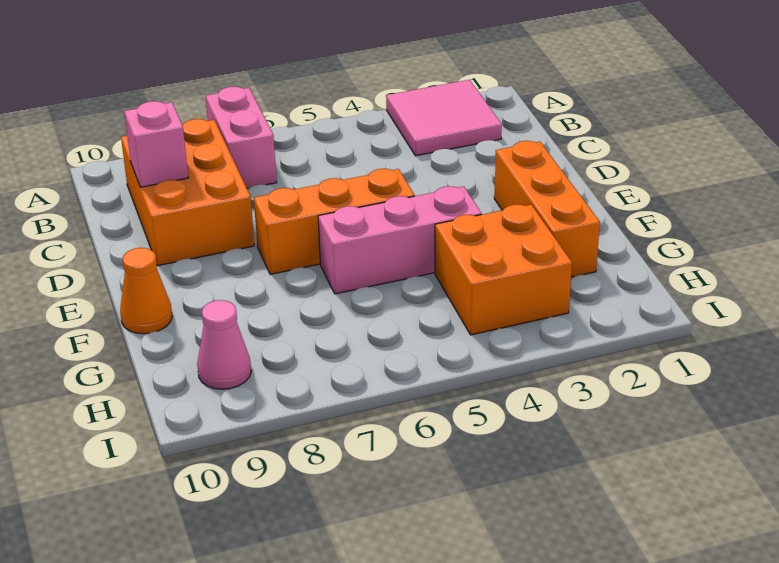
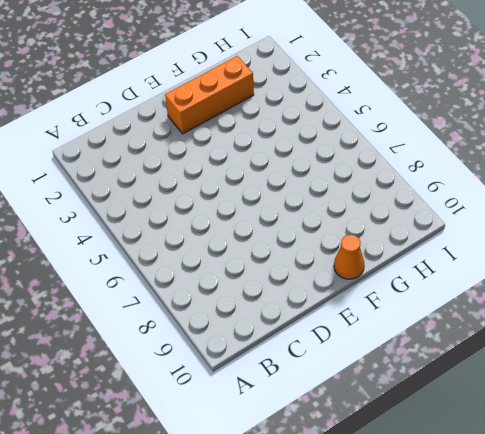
none -> pink tile A2:B3 level 1
none -> pink brick A7:B7 level 1

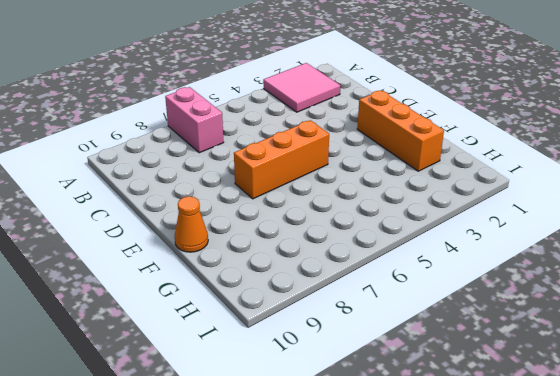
none -> orange brick B8:D9 level 1
none -> pink brick F4:F6 level 1

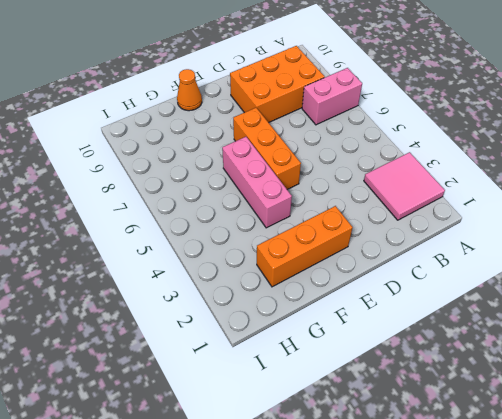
none -> orange brick G3:H4 level 1
none -> pink cone H9 level 1

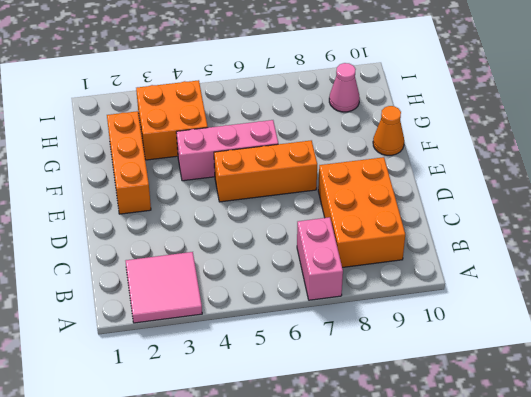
none -> pink brick C9 level 2

